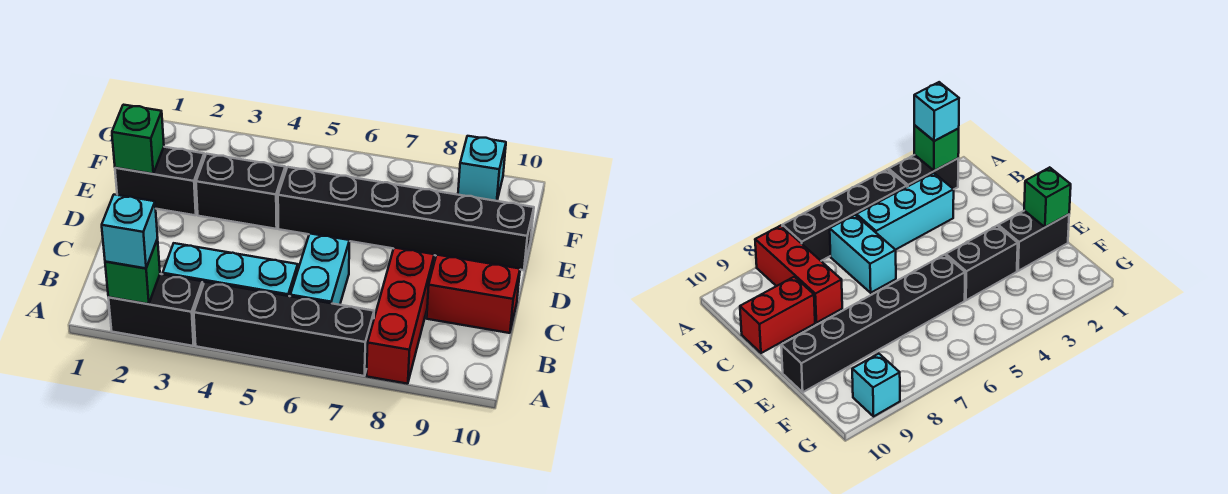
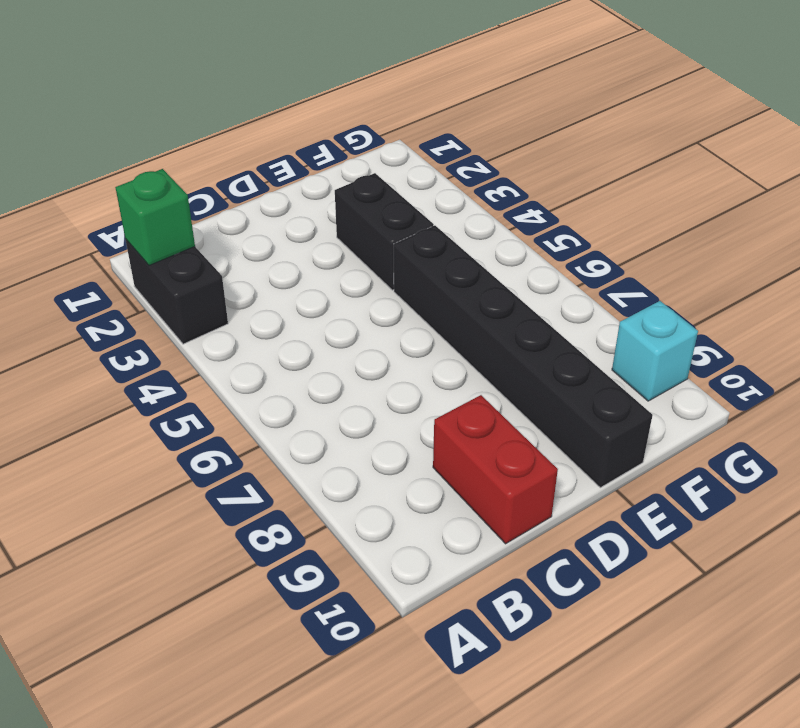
none -> black brick A4:A7 level 1
none -> red brick A8:C8 level 1
none -> cyan brick B3:B5 level 1

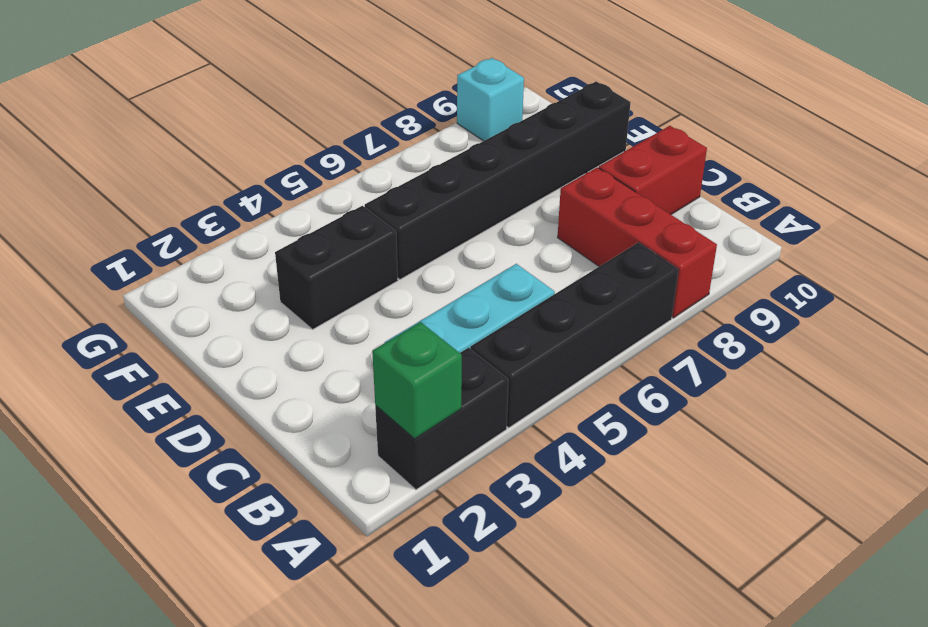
none -> cyan brick B6:C6 level 1
none -> black brick E1:E2 level 1
none -> green brick E1 level 2

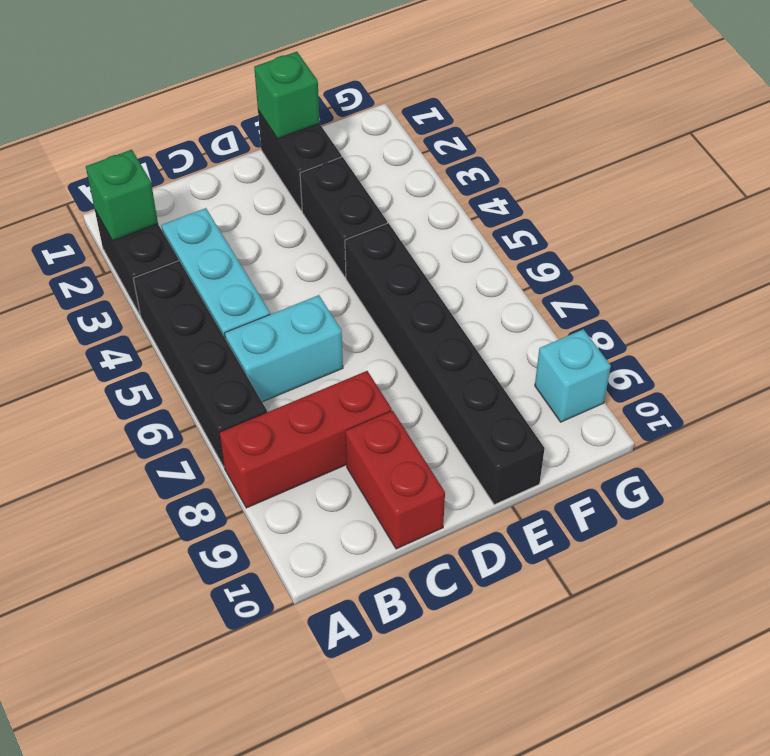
none -> cyan brick A2 level 3

